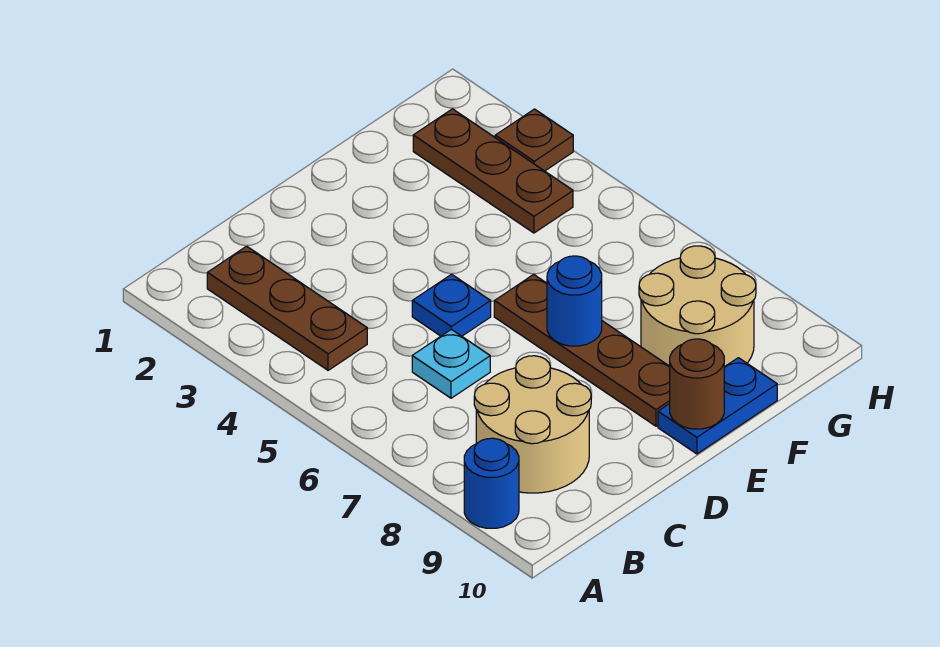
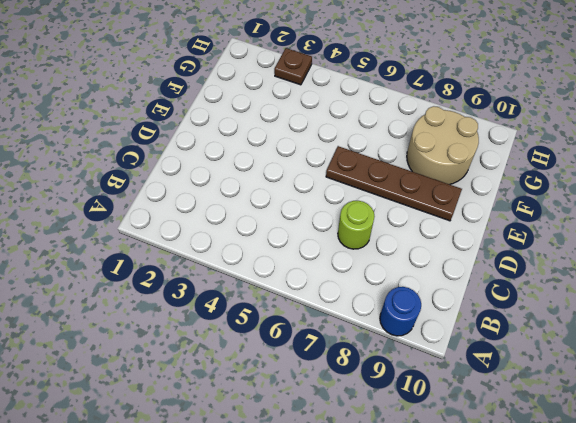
lime round brick C7 level 1 -> none
none -> brown plate B2:B4 level 1
none -> tan round brick B8:C9 level 1
none -> cyan plate C6 level 1

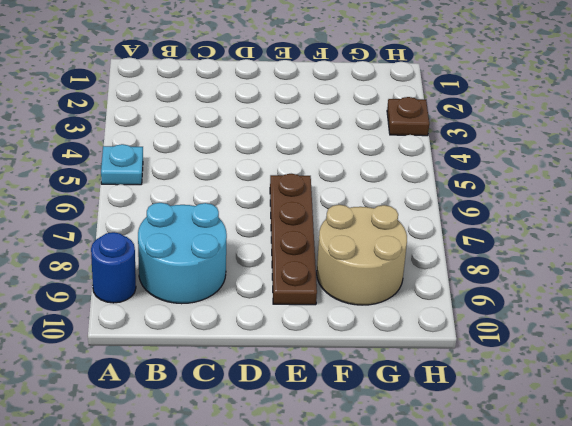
cyan plate A5 level 1 -> cyan plate C6 level 1
cyan round brick B8:C9 level 1 -> tan round brick B8:C9 level 1
none -> brown plate B2:B4 level 1
none -> blue plate D5 level 1
none -> blue plate E10:F10 level 1

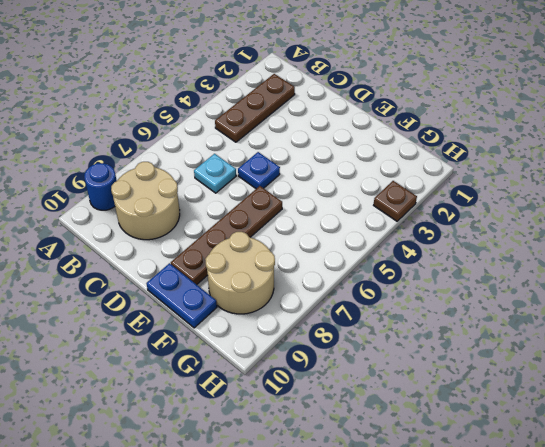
none -> brown plate G2:G4 level 1
none -> blue round brick E7 level 2
none -> brown round brick E10 level 2

